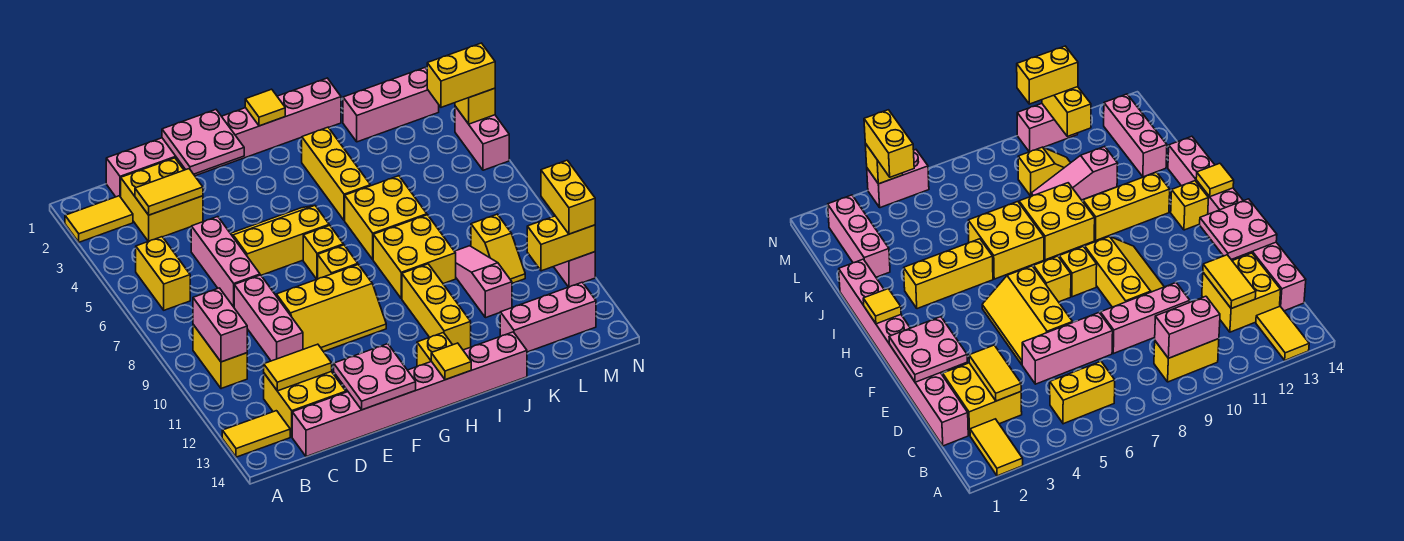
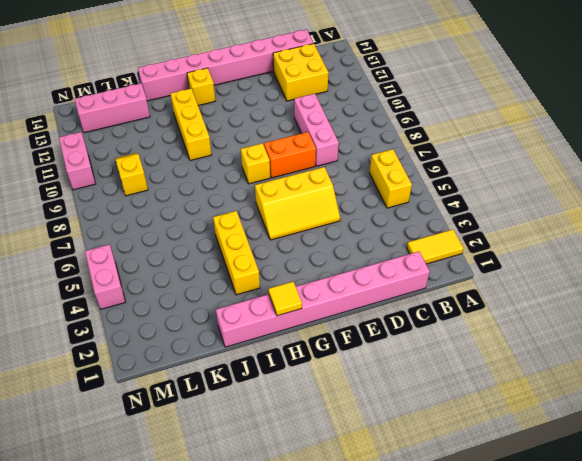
orange brick E8:F8 level 1 -> none
none -> yellow tile A13:B13 level 1
none -> yellow brick B9:B10 level 1
none -> yellow brick C2:D3 level 1
none -> pink brick D5:D7 level 1

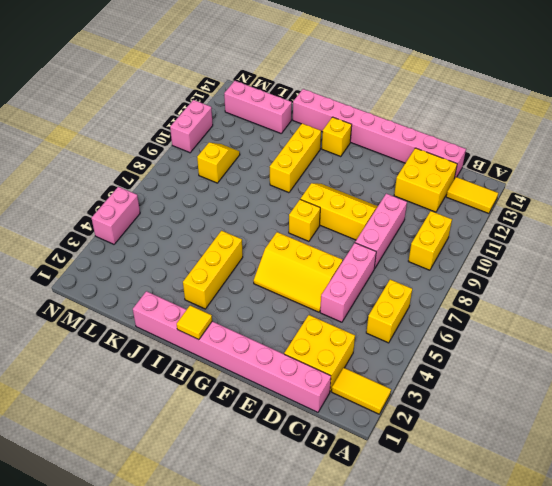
none -> yellow brick G7 level 1
none -> yellow brick I6:J7 level 1
none -> yellow brick I8:J9 level 1
none -> pink brick K2:M2 level 1

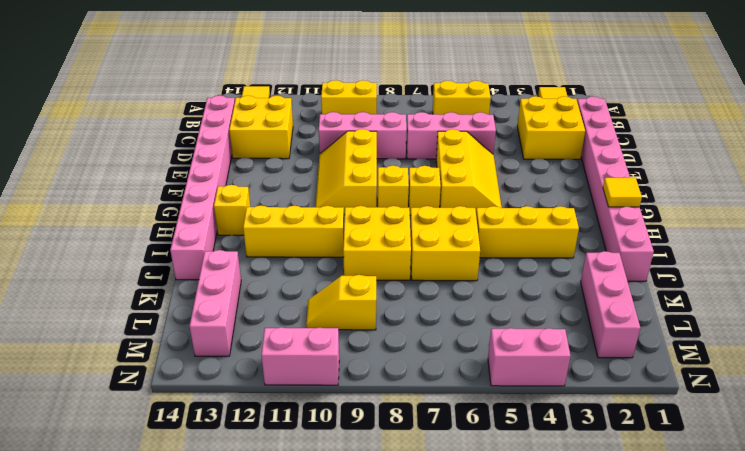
none -> pink slope K9:K11 level 1 top 11
none -> pink brick B9:B10 level 2
none -> yellow tile C3:D3 level 2
none -> yellow tile C12:D12 level 2

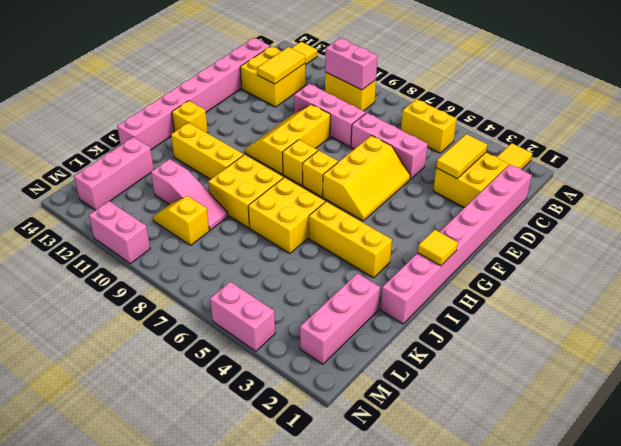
none -> pink plate E1:F2 level 2
none -> pink plate E13:F14 level 2
none -> yellow tile H14 level 2
none -> yellow brick M11:N11 level 2

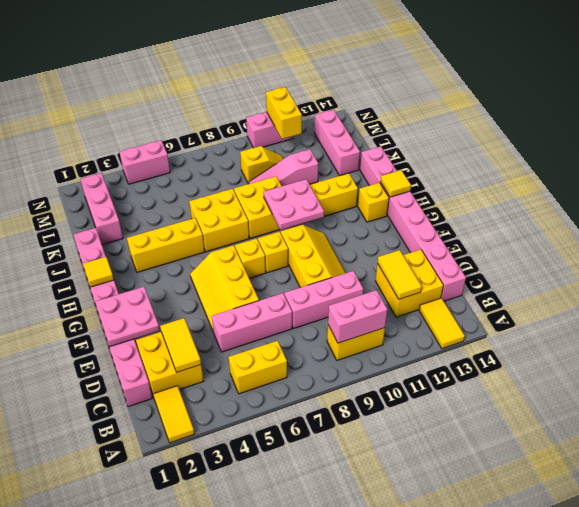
pink plate H9:I10 level 2 -> pink plate E13:F14 level 2
none -> yellow brick N4 level 2
none -> yellow brick M4:N4 level 3
none -> yellow brick N10:N11 level 3

